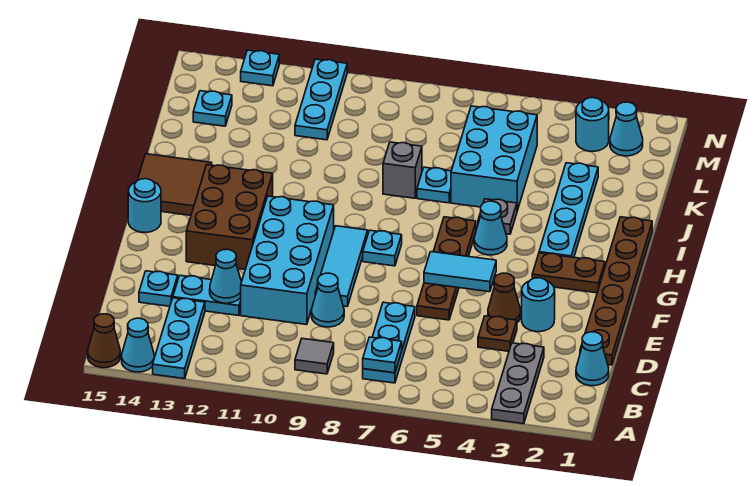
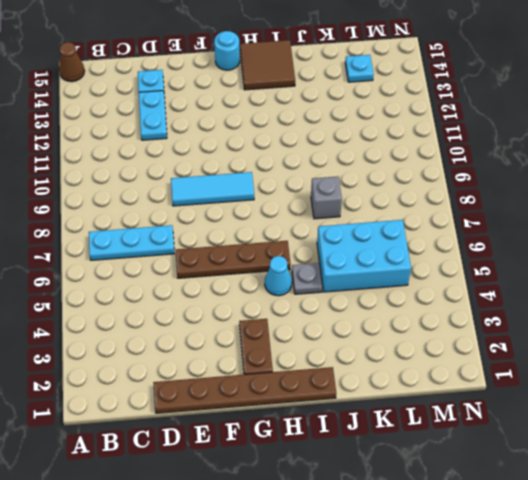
none -> grey plate A3:C3 level 1
none -> cyan plate A13:C13 level 1
none -> cyan cone A14 level 1
none -> grey tile B9 level 1

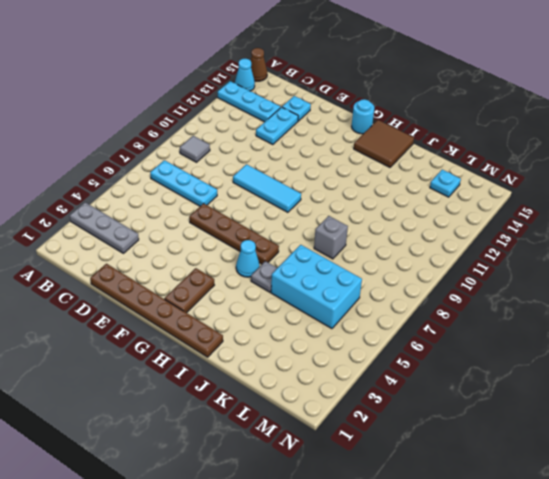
none -> cyan cone C1 level 1
none -> brown plate D4 level 1
none -> cyan cone D9 level 1
none -> cyan brick D10:G11 level 1

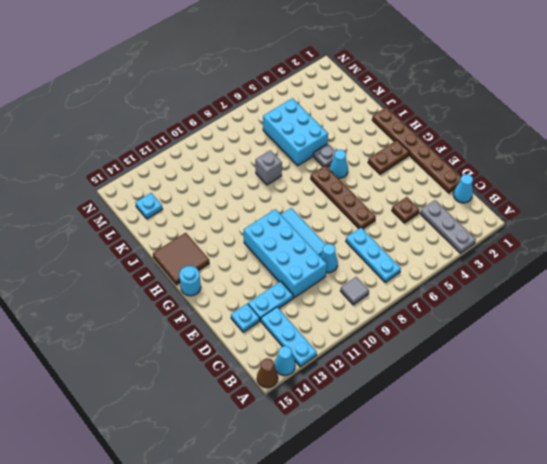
none -> cyan round brick E3 level 1
none -> brown cone E4 level 1
none -> brown brick F12:H13 level 1
none -> cyan plate G8 level 1

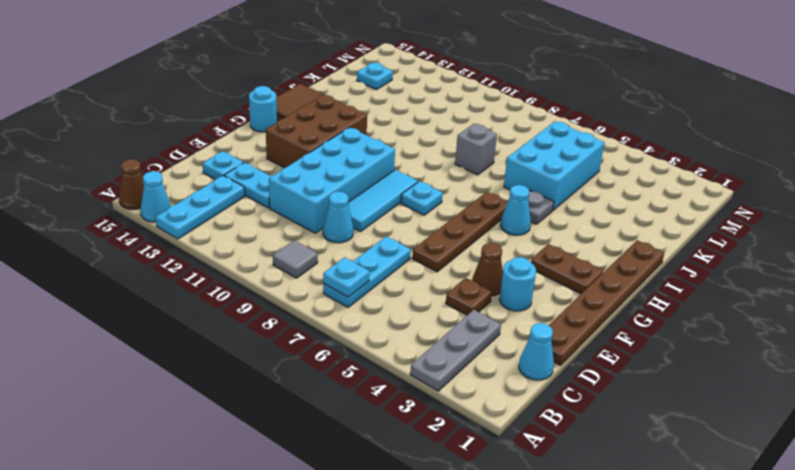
none -> cyan plate H3:K3 level 1
none -> cyan plate J7 level 1
none -> cyan plate L11:N11 level 1
none -> cyan cone M2 level 1

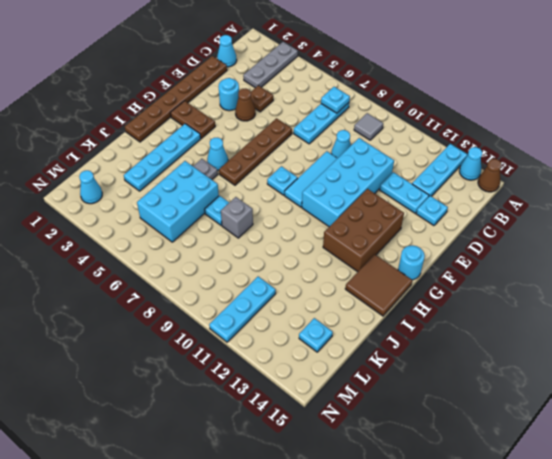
none -> cyan round brick M3 level 1
none -> cyan plate N13 level 1
none -> cyan cone D12 level 2
none -> cyan tile F5:F6 level 2

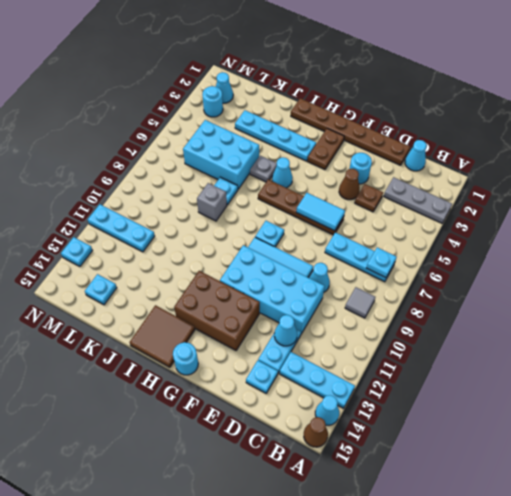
cyan tile E6:F6 level 2 -> cyan tile F5:F6 level 2

